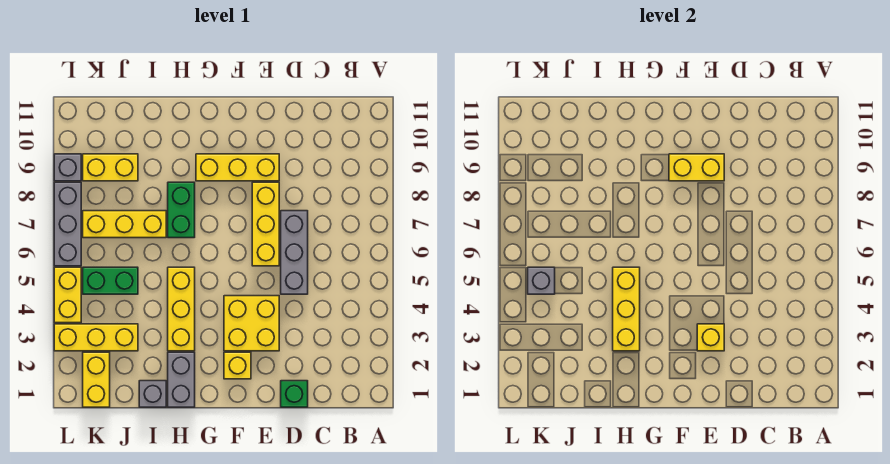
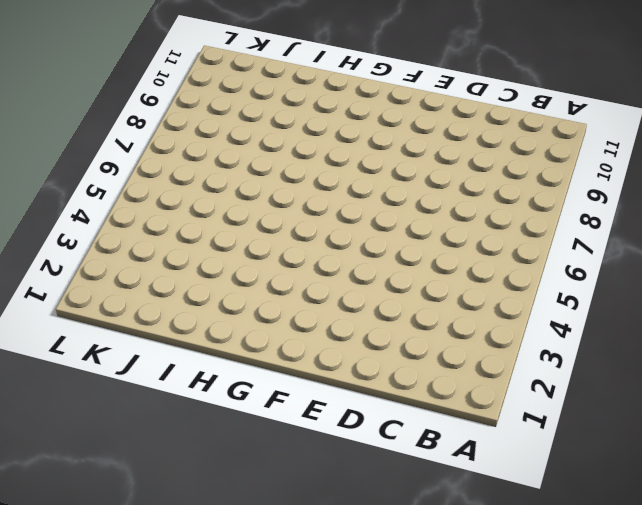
none -> green brick D1 level 1
none -> grey brick D5:D7 level 1
none -> yellow brick E3:F4 level 1

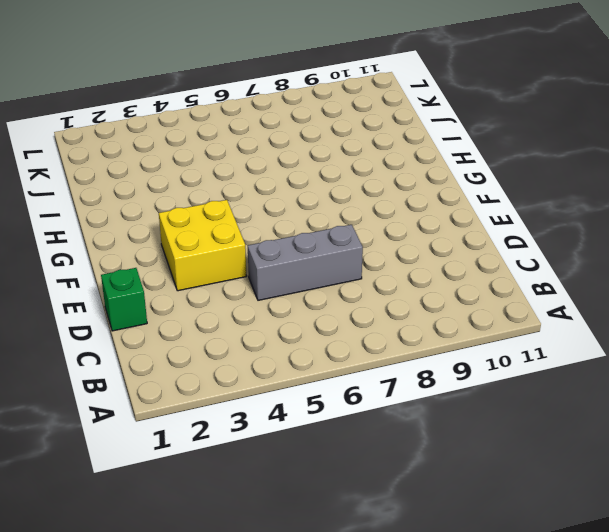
none -> yellow brick E6:E8 level 1
none -> yellow brick E9:G9 level 1
none -> yellow brick F2 level 1

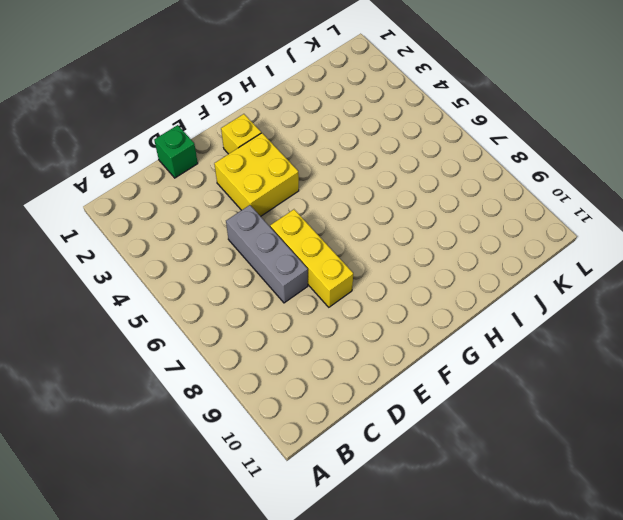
none -> yellow brick E9:G9 level 1
none -> grey brick H1:H2 level 1
none -> yellow brick H3:H5 level 1

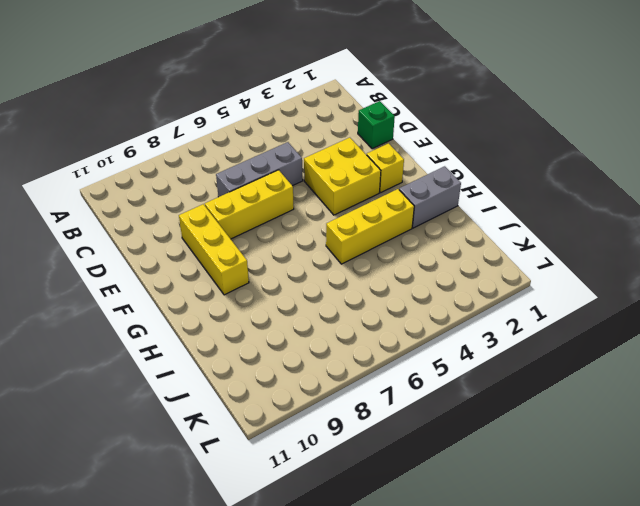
none -> green brick H7:H8 level 1
none -> grey brick I1 level 1
none -> yellow brick I7:K7 level 1

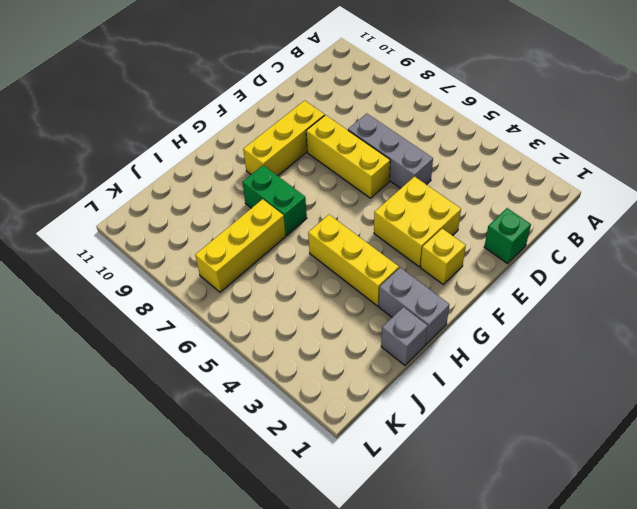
none -> yellow brick J3:L3 level 1
none -> green brick J5:K5 level 1
none -> yellow brick J9:K9 level 1

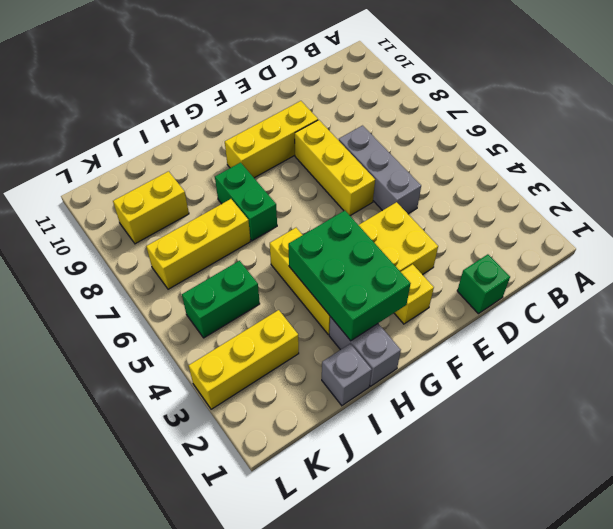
green brick G2:H4 level 2 -> yellow brick H3:H5 level 2
none -> yellow brick K1:K2 level 1
none -> yellow brick L4:L5 level 1
none -> grey brick L6:L8 level 1

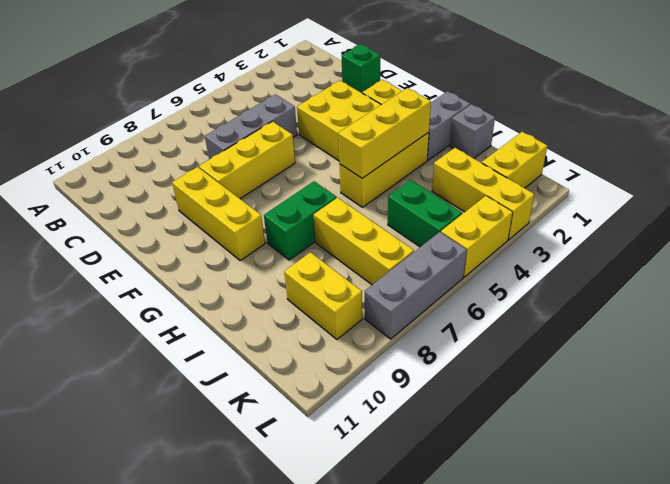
none -> grey brick L9 level 1
none -> yellow brick E3 level 2
none -> yellow brick E9:F9 level 2

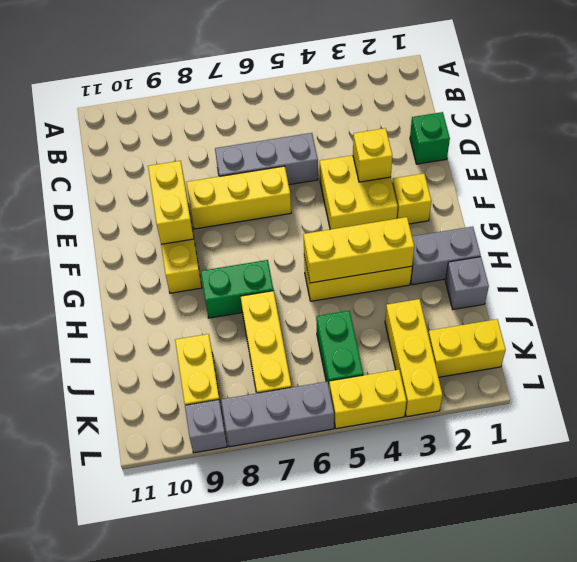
none -> grey brick K5 level 2

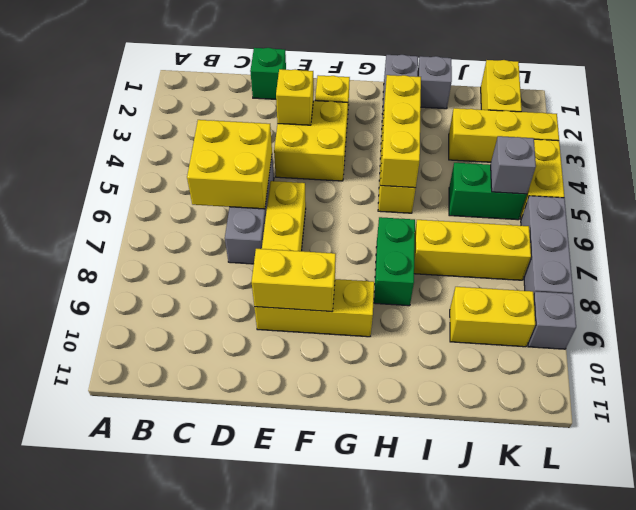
yellow brick C5:D6 level 2 -> none

